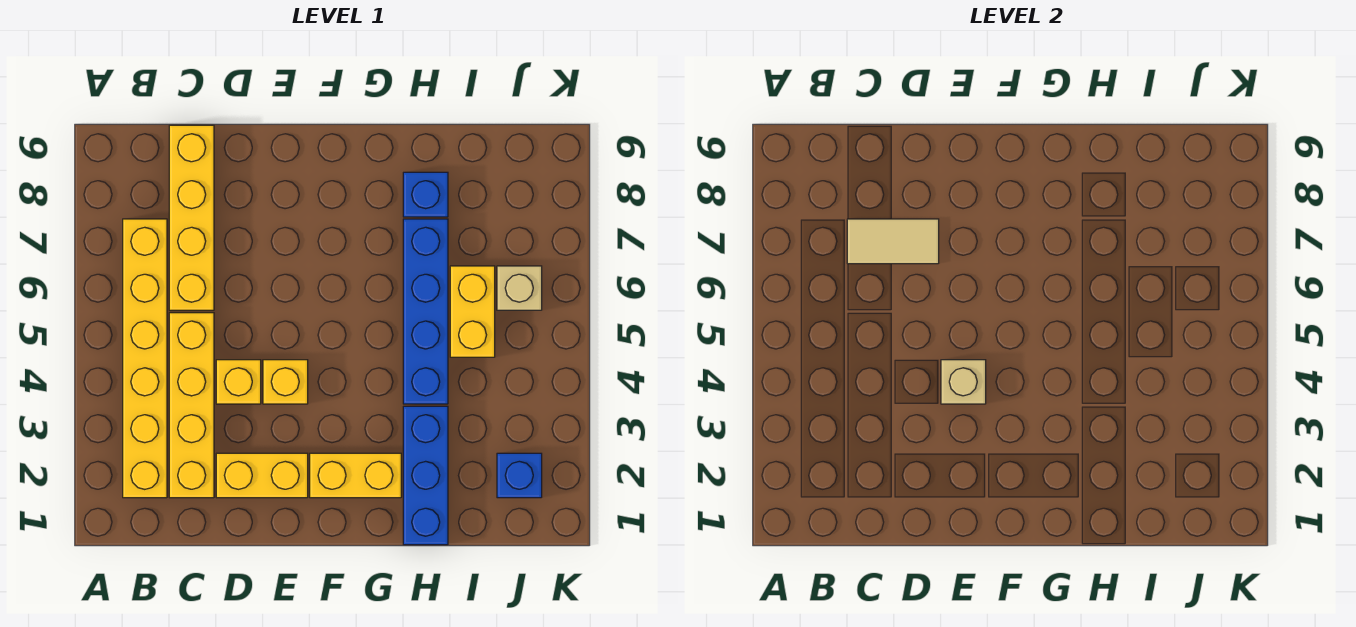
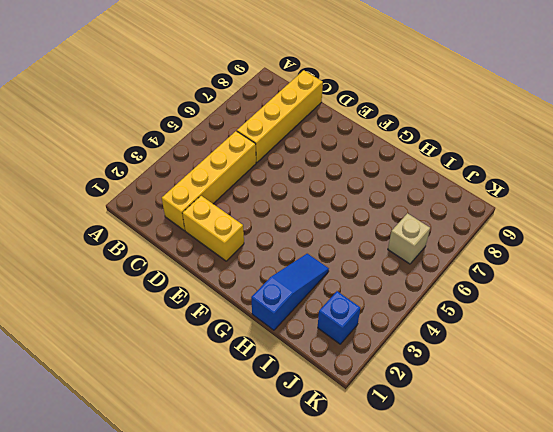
blue slope H1:H3 level 1 top 1 -> blue brick H1:H3 level 1
none -> yellow brick B2:B7 level 1
none -> yellow brick D4 level 1
none -> yellow brick E4 level 1

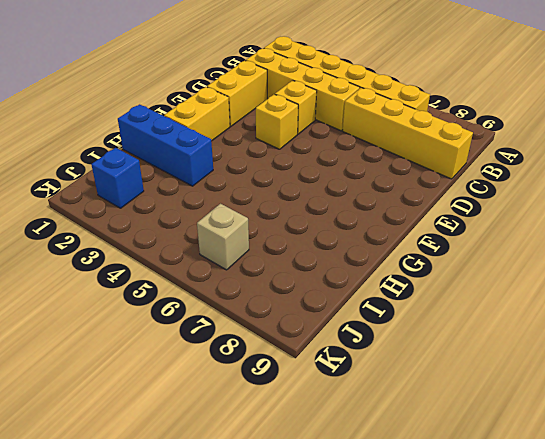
none -> blue brick H4:H7 level 1
none -> blue brick H8 level 1
none -> yellow brick I5:I6 level 1

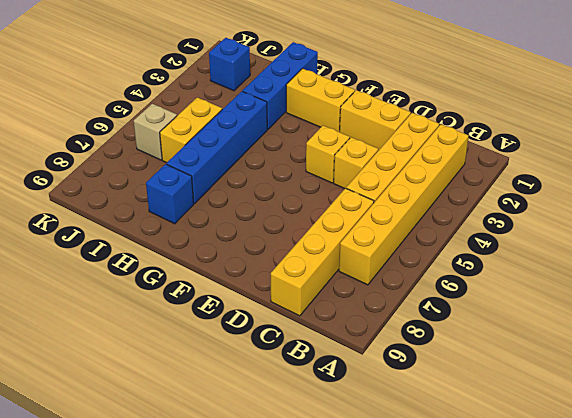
none -> tan tile C7:D7 level 2
none -> tan brick E4 level 2

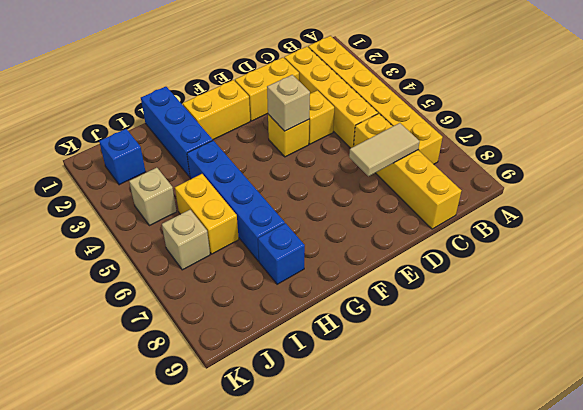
tan brick J4 level 1 -> none

